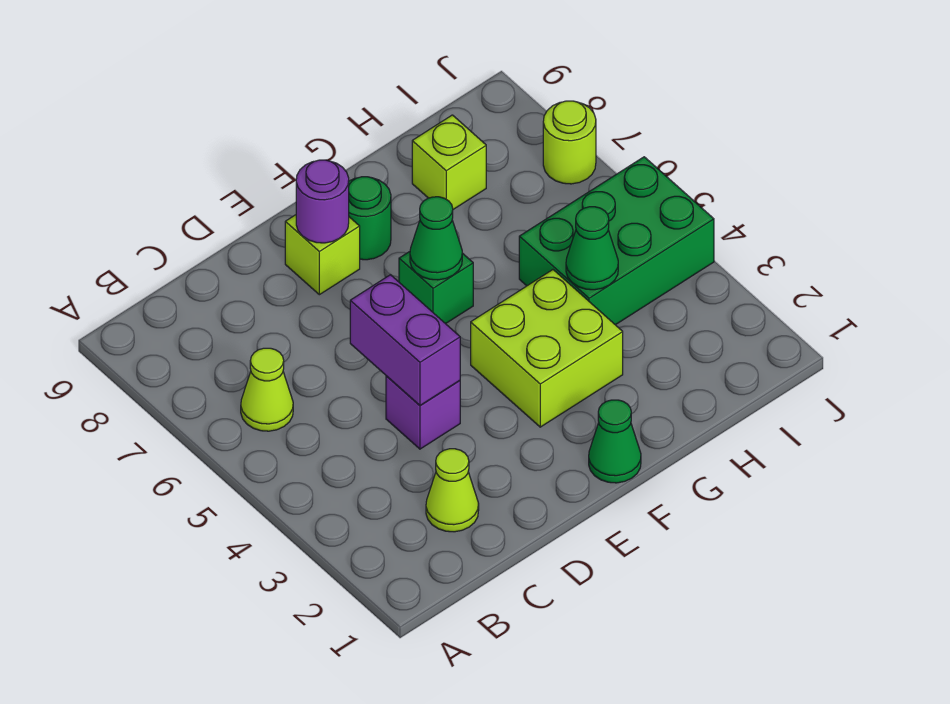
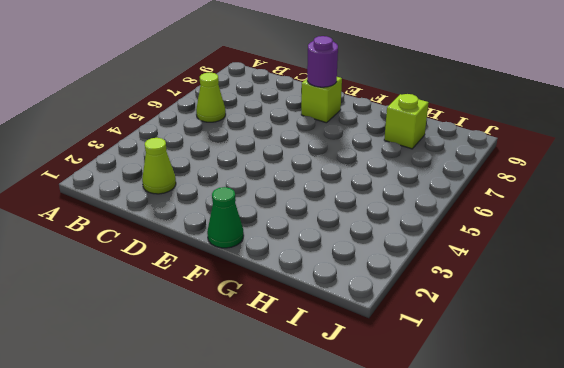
none -> purple brick D4 level 1
none -> lime brick F3:G4 level 1
none -> green brick F6 level 1

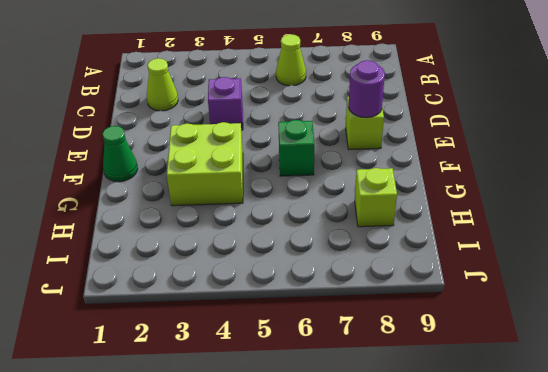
none -> green round brick F8 level 1
none -> green brick H4:J5 level 1
none -> lime round brick J7 level 1

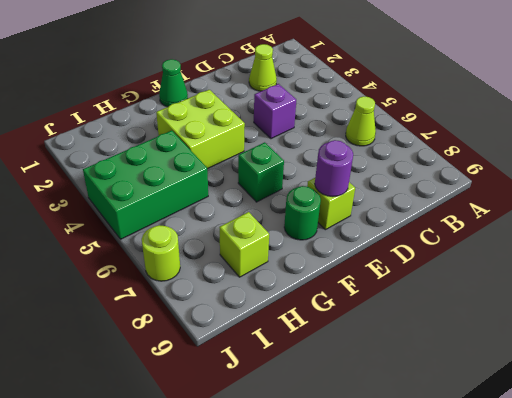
none -> purple brick D4:D5 level 2
none -> green cone F6 level 2
none -> green cone H4 level 2

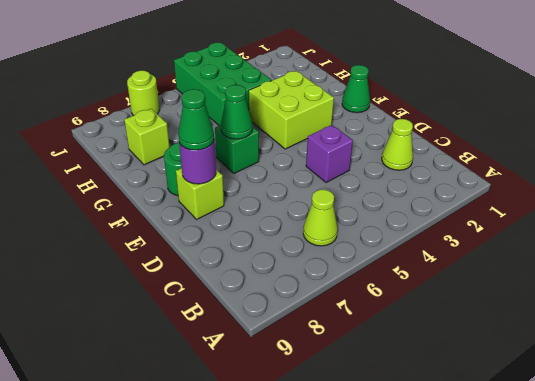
green cone E8 level 3 -> green cone H4 level 2
none -> purple brick D4:D5 level 2

